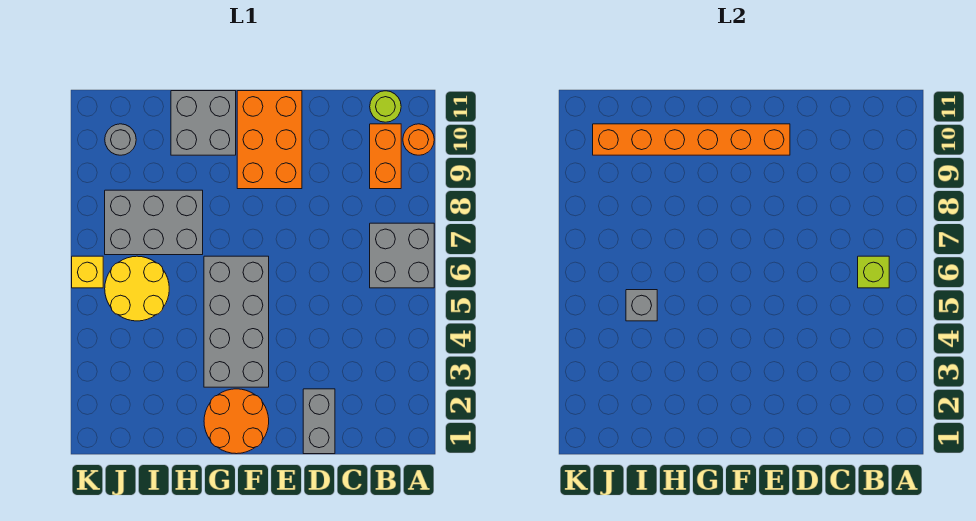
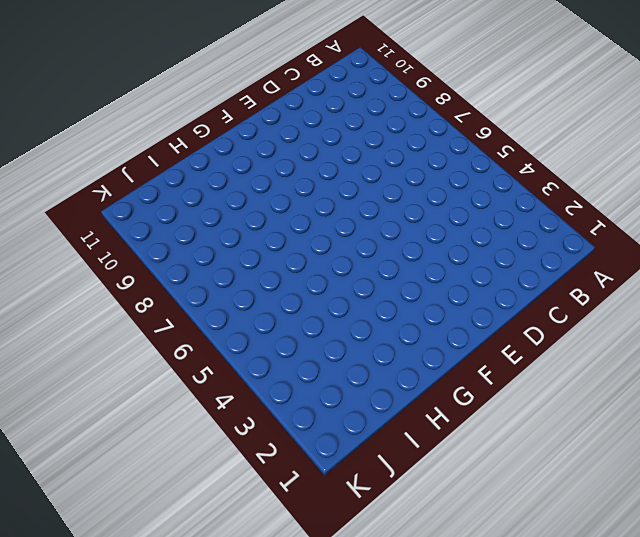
none -> grey brick A6:B7 level 1
none -> orange round brick A10 level 1
none -> orange brick B9:B10 level 1

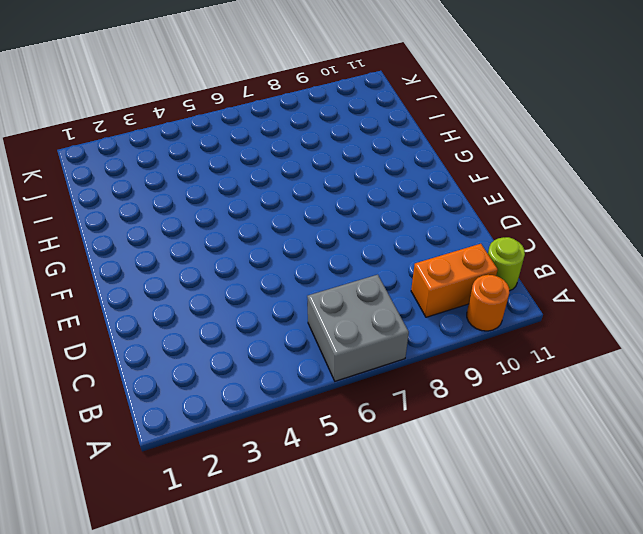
none -> grey brick D1:D2 level 1
none -> orange brick E9:F11 level 1
none -> orange round brick F1:G2 level 1

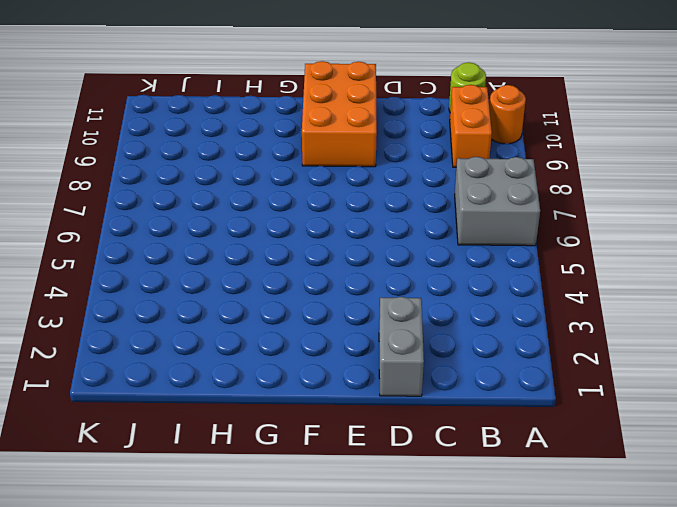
none -> orange round brick F1:G2 level 1
none -> grey brick F3:G6 level 1
none -> grey brick G10:H11 level 1

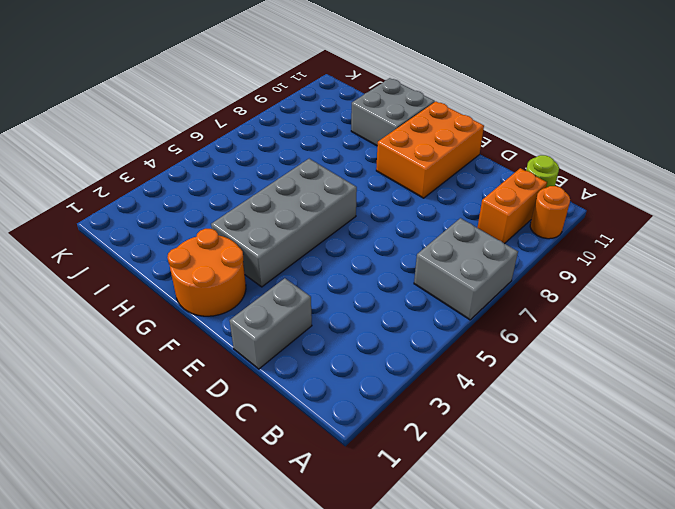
none -> grey brick H7:J8 level 1
none -> yellow round brick I5:J6 level 1
none -> grey round brick J10 level 1

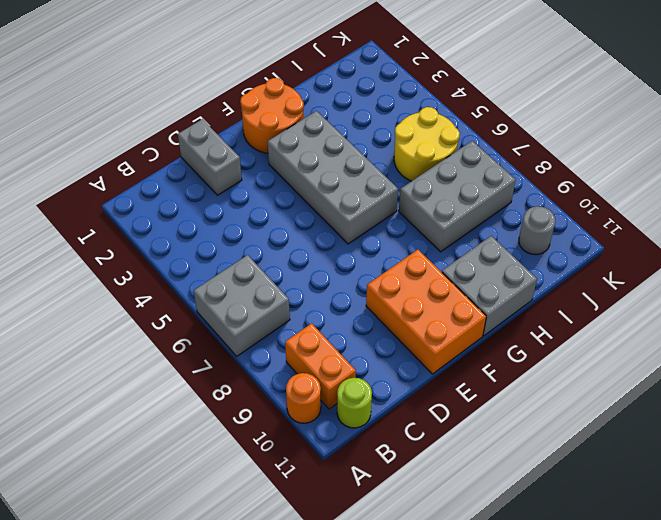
none -> yellow brick K6 level 1
none -> lime brick B6 level 2
none -> orange brick E10:J10 level 2

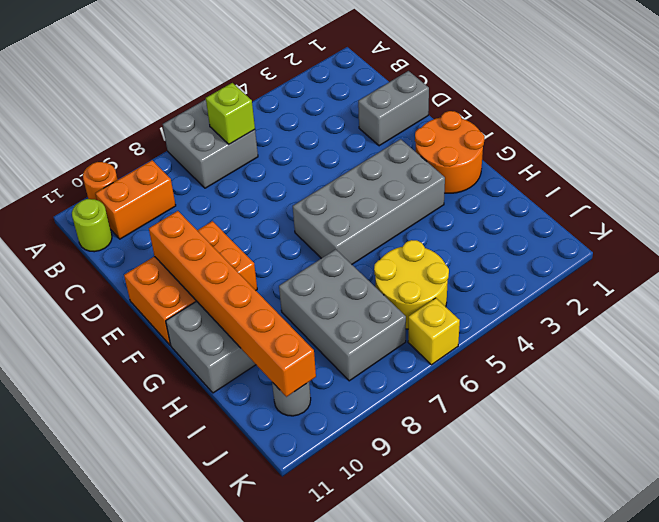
none -> grey brick I5 level 2

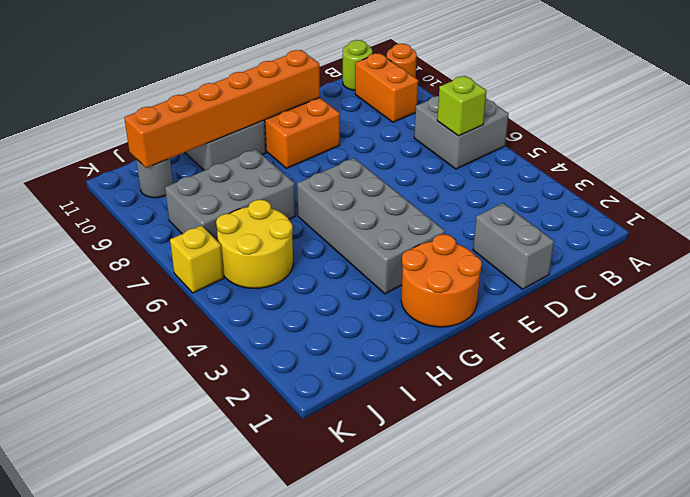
none -> grey brick I5 level 2

